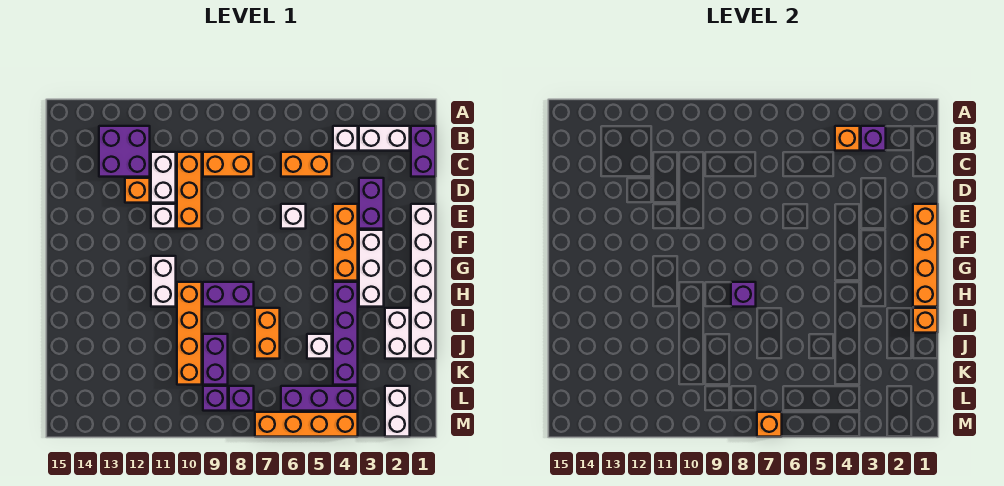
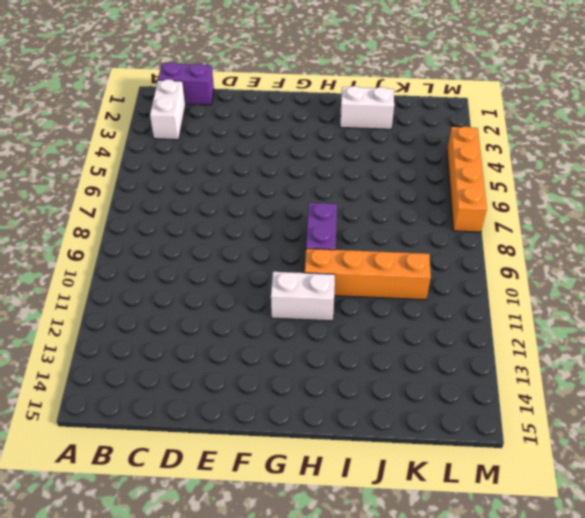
none -> white brick B4 level 1
none -> purple brick B12:C13 level 1
none -> orange brick C5:C6 level 1
none -> orange brick C8:C9 level 1

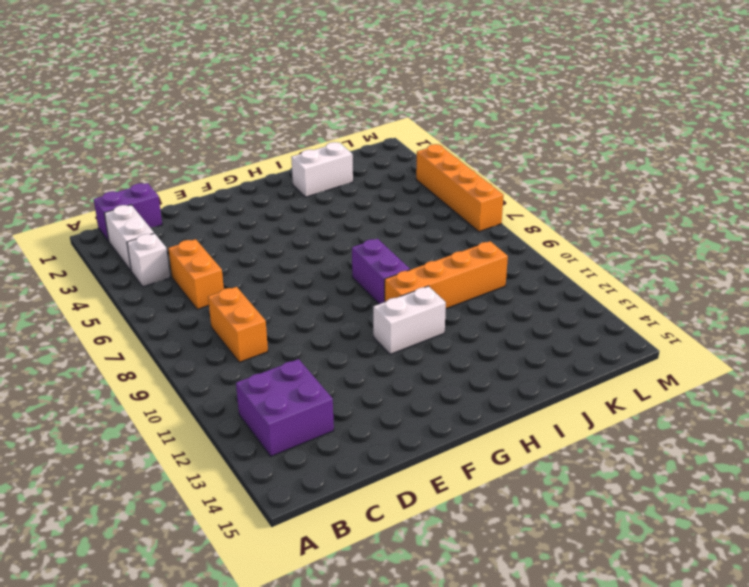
none -> orange brick C10:E10 level 1
none -> white brick C11:D11 level 1
none -> purple brick D3:E3 level 1
none -> orange brick D12 level 1

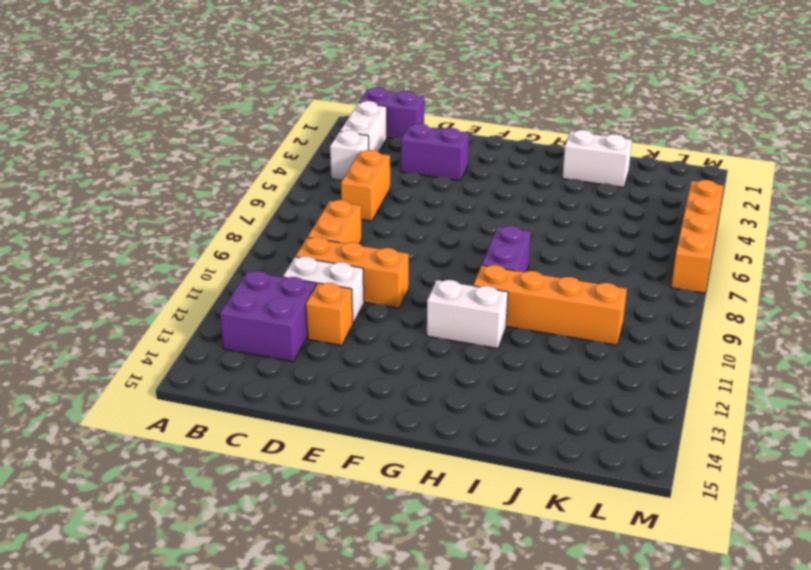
none -> white brick E1:J1 level 1
none -> orange brick E4:G4 level 1
none -> white brick E6 level 1
none -> white brick E11 level 1

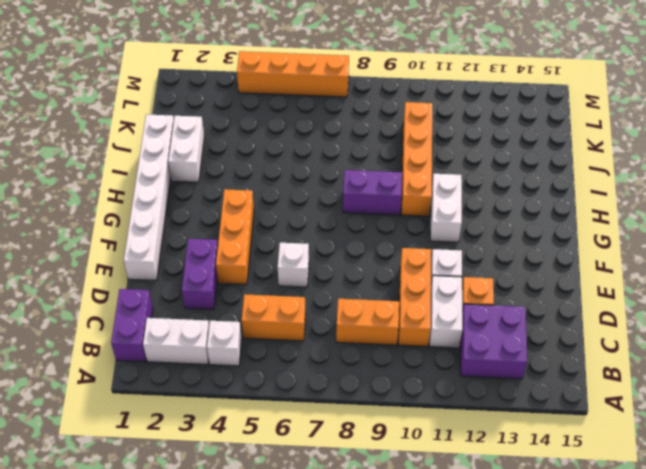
none -> white brick F3:H3 level 1
none -> purple brick H4:K4 level 1
none -> orange brick I7:J7 level 1
none -> white brick J5 level 1

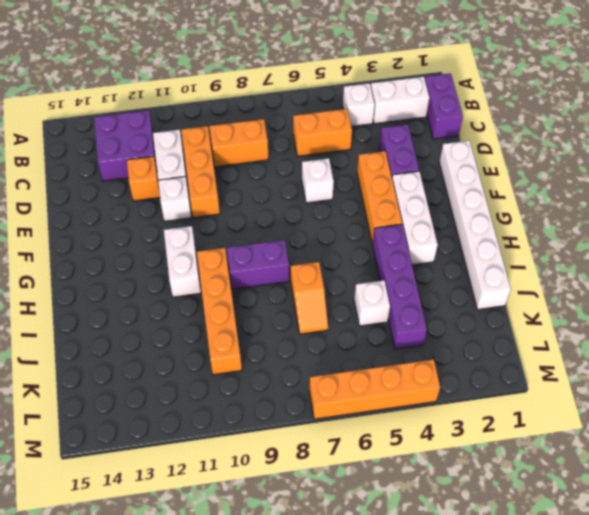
orange slope I7:J7 level 1 top I -> orange brick I7:J7 level 1
none -> white brick I2:J2 level 1
none -> purple brick J9:K9 level 1
none -> white brick L2:M2 level 1
none -> purple brick L4:L6 level 1

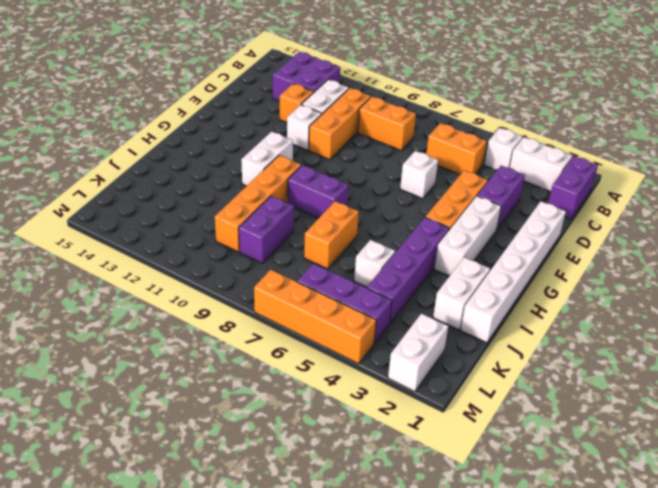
none -> purple brick L8 level 1
none -> purple brick L9 level 1
none -> purple brick B3 level 2
none -> orange brick B4 level 2

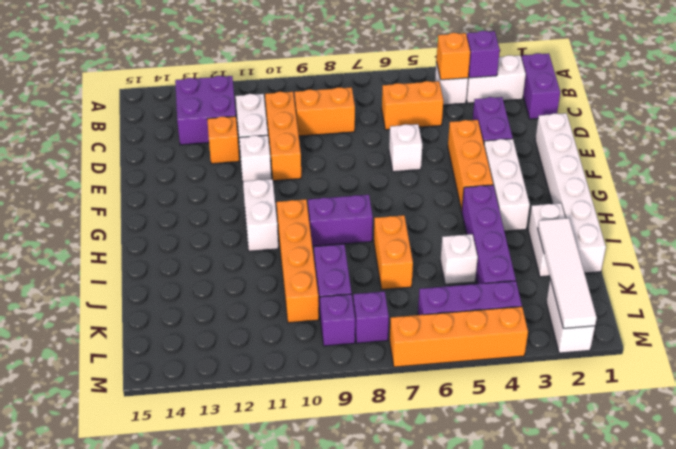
white tile J2:M2 level 2 -> none
none -> orange brick E1:H1 level 2
none -> purple brick H8 level 2
none -> orange brick I1 level 2
none -> orange brick M7 level 2

